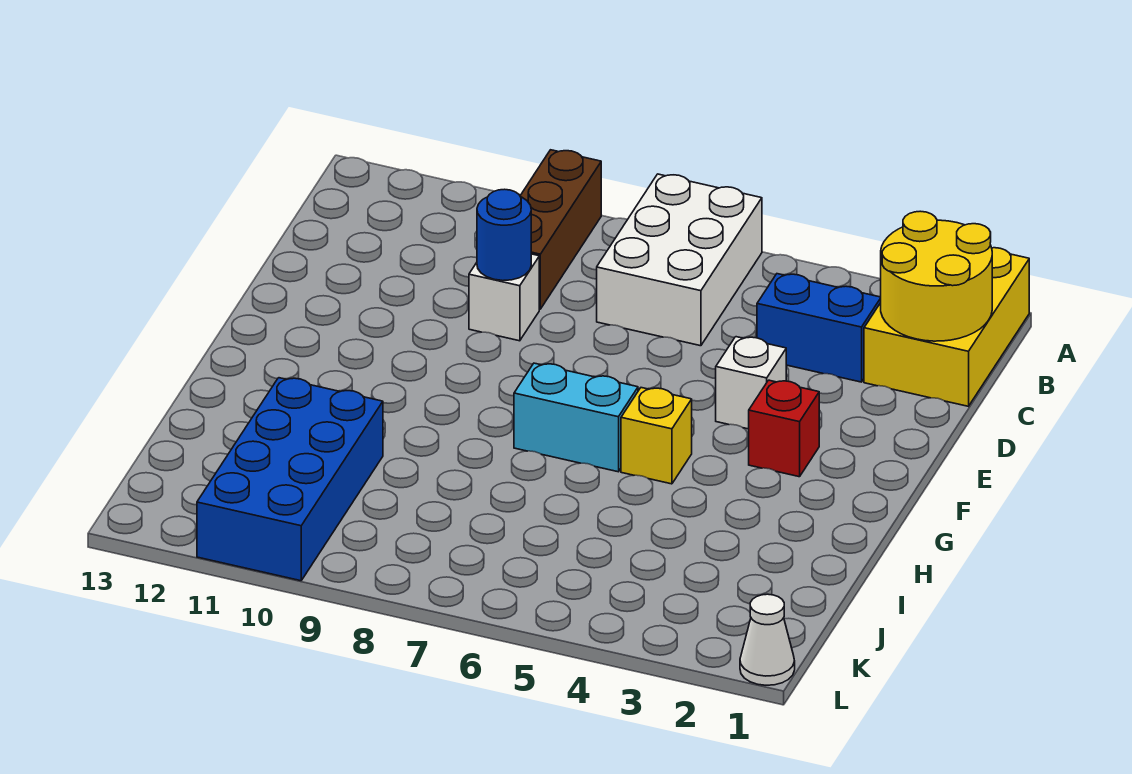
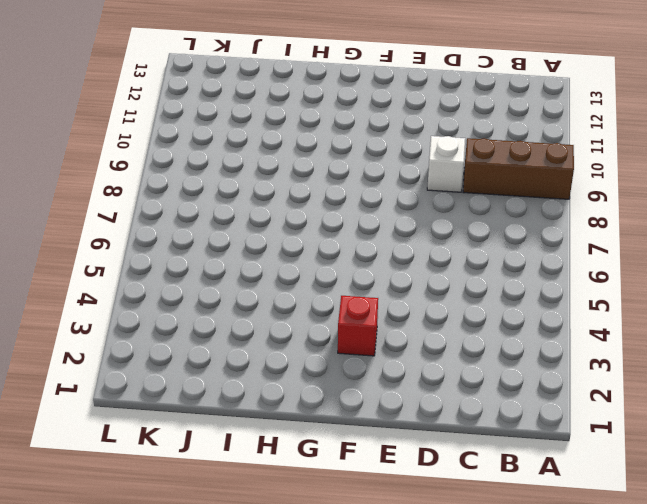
none -> yellow brick A1:C2 level 1
none -> white brick A6:C7 level 1
none -> blue brick C3:C4 level 1

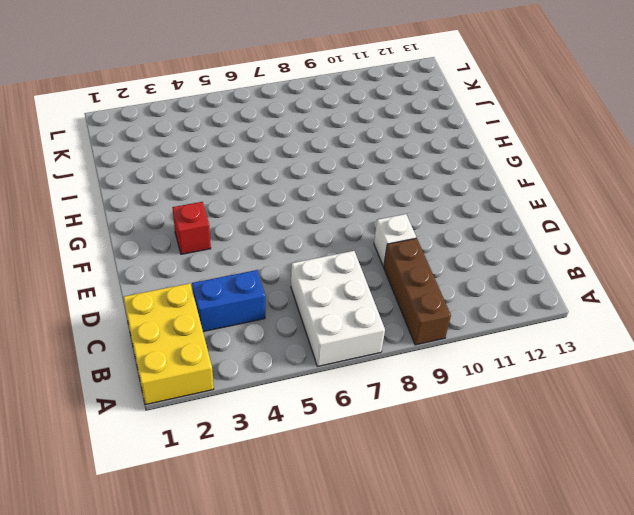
none -> white brick E4 level 1
none -> yellow brick G5 level 1
none -> cyan brick G6:G7 level 1

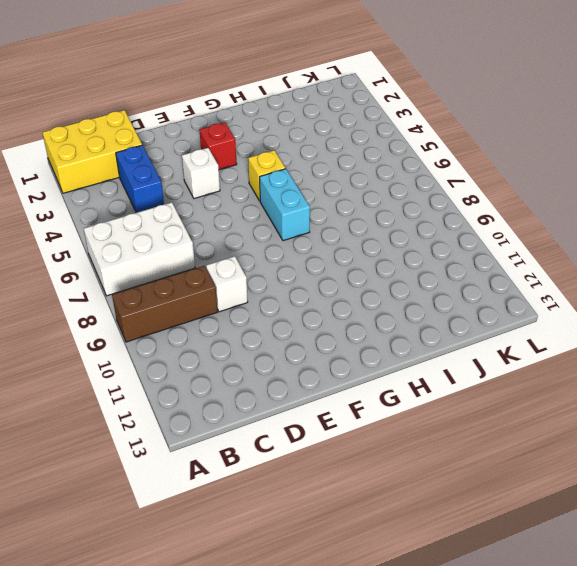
none -> blue brick I10:L11 level 1
none -> white cone L1 level 1
none -> yellow round brick B1:C2 level 2

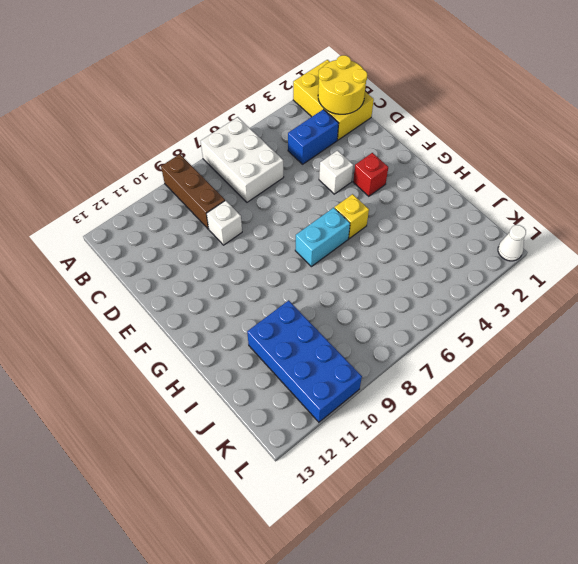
none -> blue round brick D9 level 2

